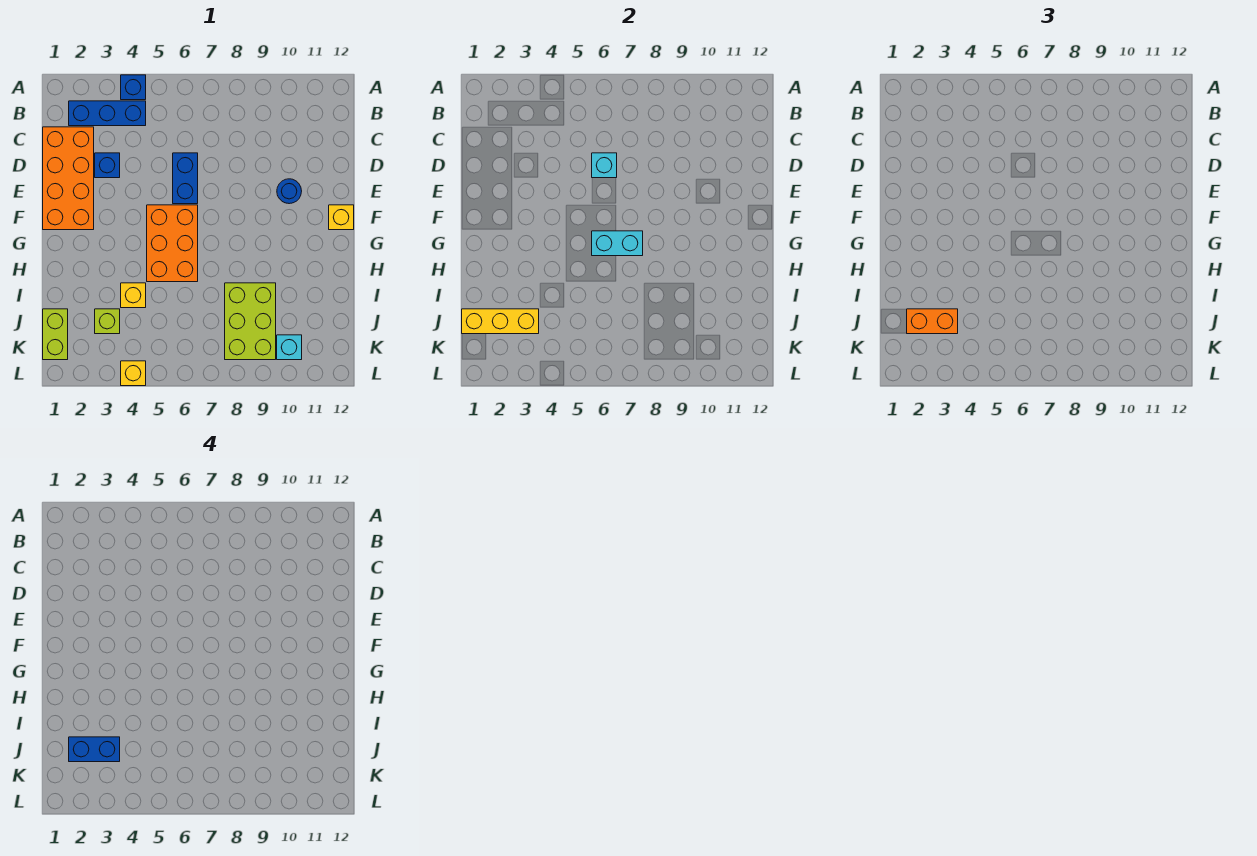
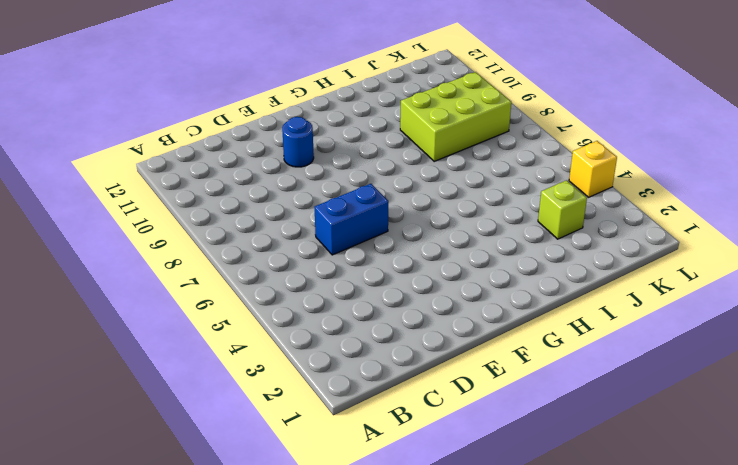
none -> blue brick A4 level 1
none -> blue brick B2:B4 level 1
none -> orange brick C1:F2 level 1

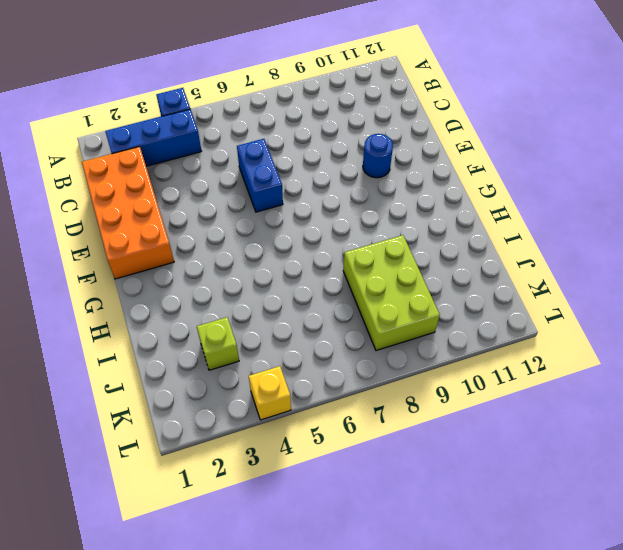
none -> blue brick D3 level 1
none -> orange brick F5:H6 level 1
none -> yellow brick F12 level 1

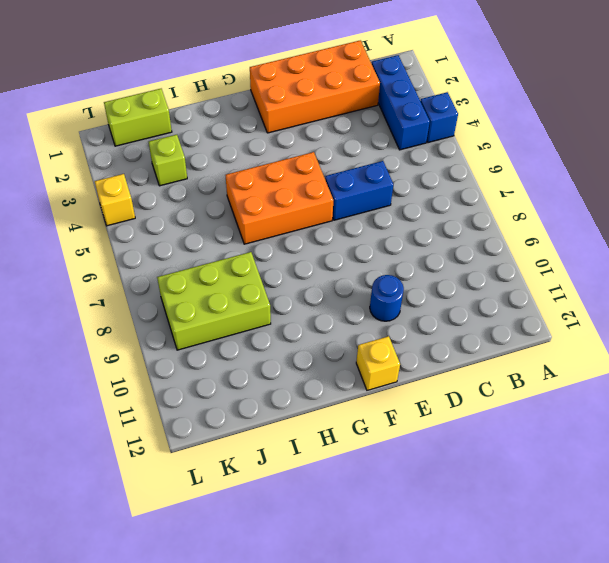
none -> blue brick D3 level 1
none -> yellow brick I4 level 1
none -> cyan brick K10 level 1

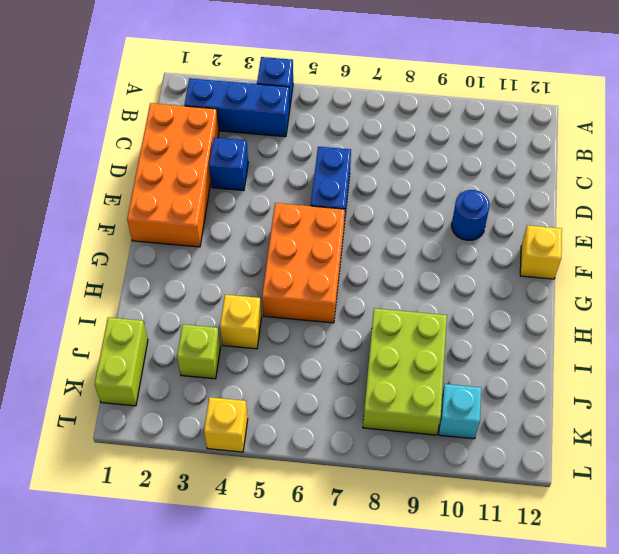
none -> cyan brick D6 level 2
none -> cyan brick G6:G7 level 2
none -> yellow brick J1:J3 level 2

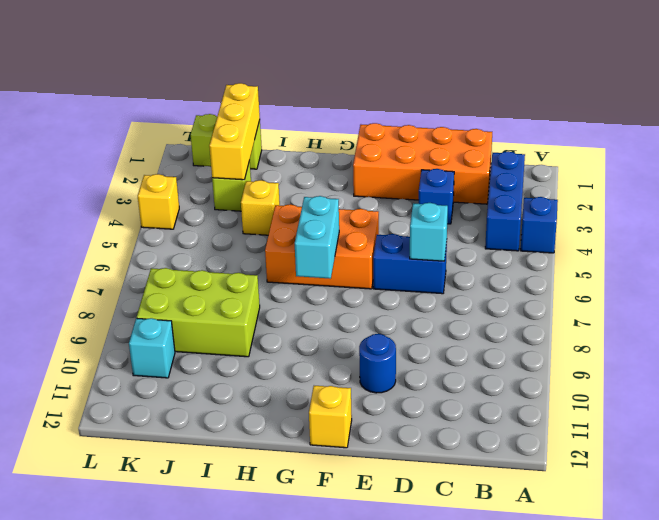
none -> orange brick J2:J3 level 3
none -> blue brick J2:J3 level 4

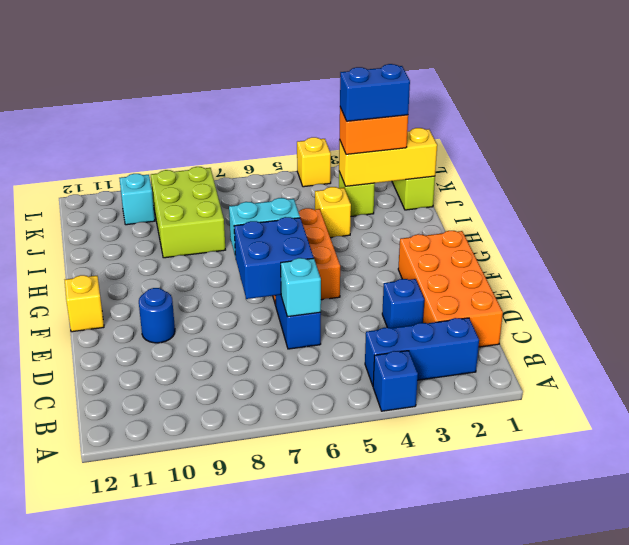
blue brick E6:F7 level 2 -> none

